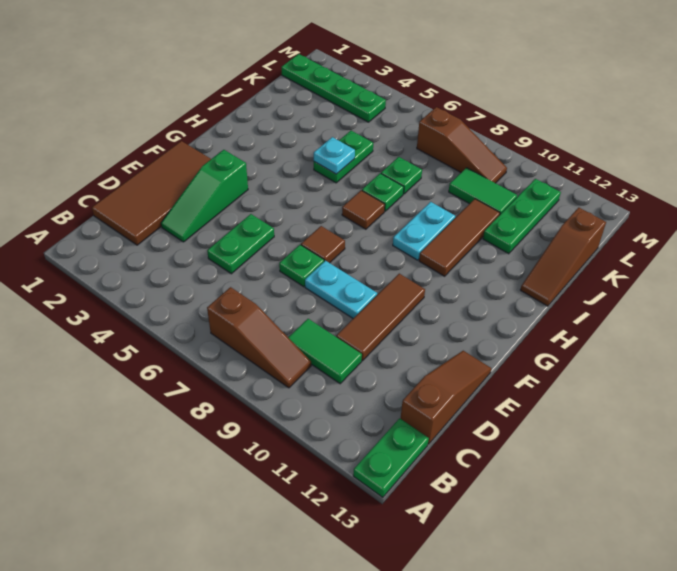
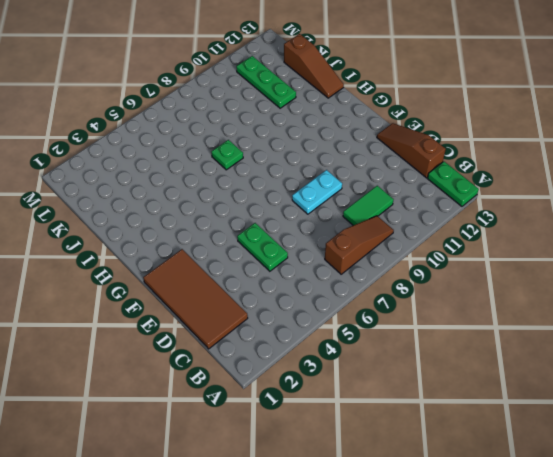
none -> green slope D3:F3 level 1 top F
none -> brown tile D10:F10 level 1
none -> green plate E7 level 1

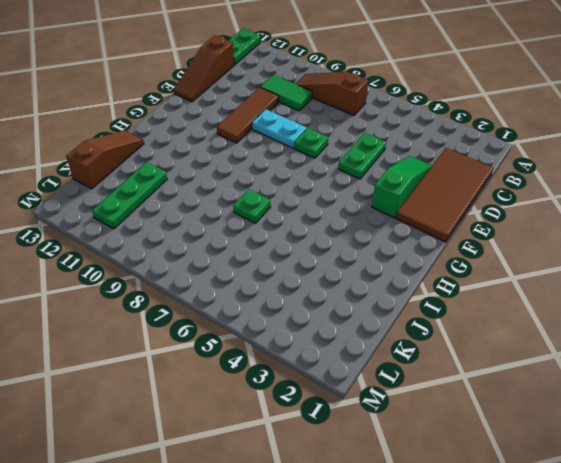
none -> brown tile F7 level 1
none -> brown tile H7 level 1
none -> cyan plate H9:I9 level 1

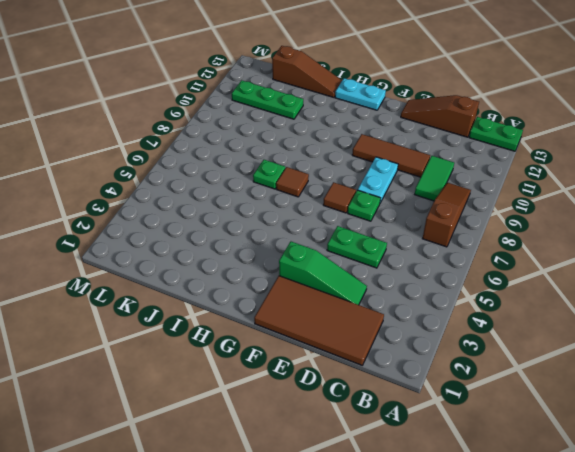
cyan plate G13:H13 level 1 -> cyan plate H9:I9 level 1
none -> brown tile H10:J10 level 1
none -> green plate I5:J5 level 1
none -> green plate J7 level 1

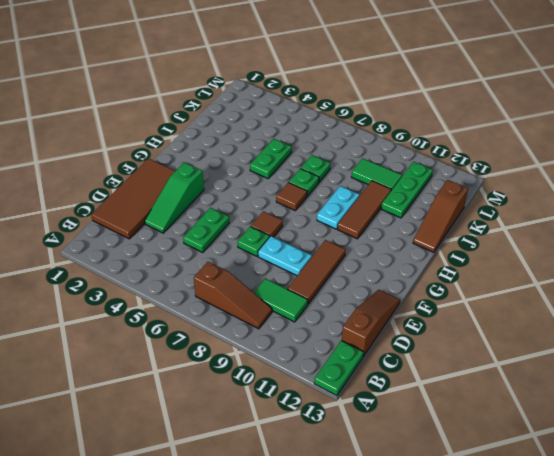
none -> green plate L1:L4 level 1
none -> brown slope L7:L9 level 1 top 7
none -> cyan plate I5 level 2

